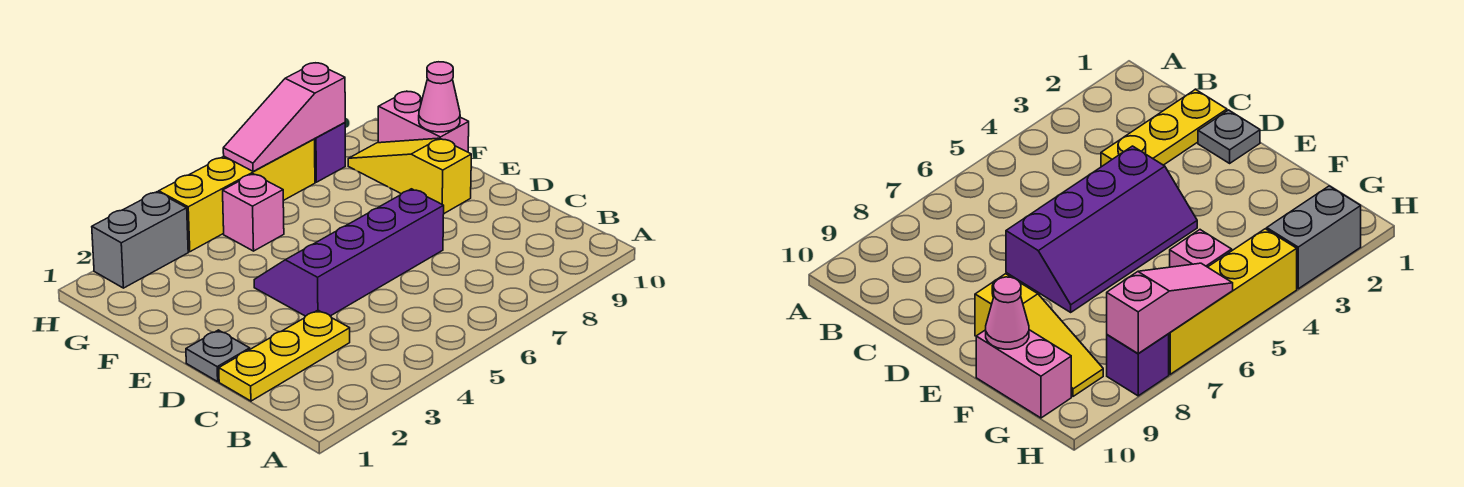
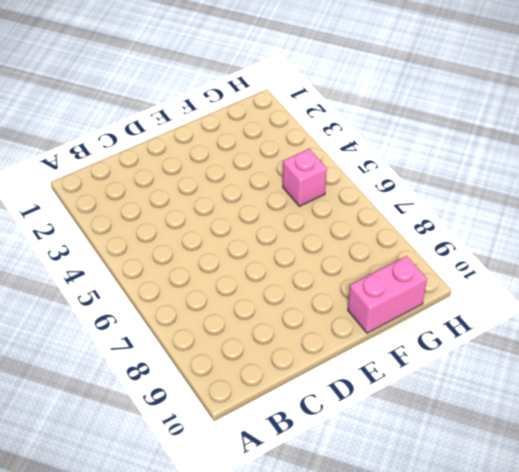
none -> yellow plate C1:C3 level 1
none -> grey plate D1 level 1

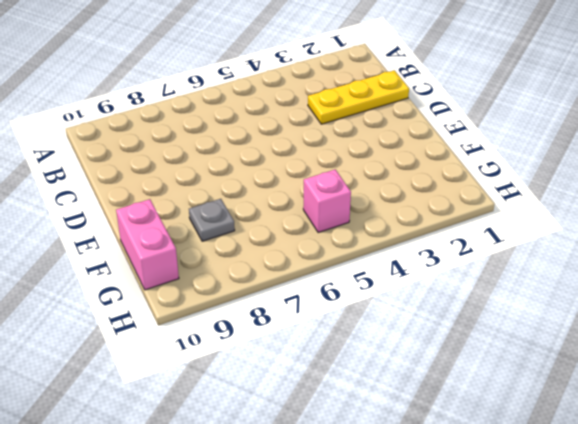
grey plate F8 level 1 -> grey plate D1 level 1
none -> purple slope D4:E7 level 1 top D
none -> yellow slope E9:G9 level 1 top E

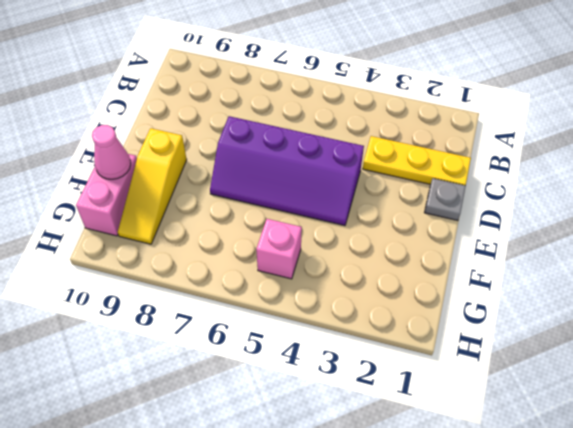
none -> grey brick H2:H3 level 1
none -> yellow brick H4:H7 level 1

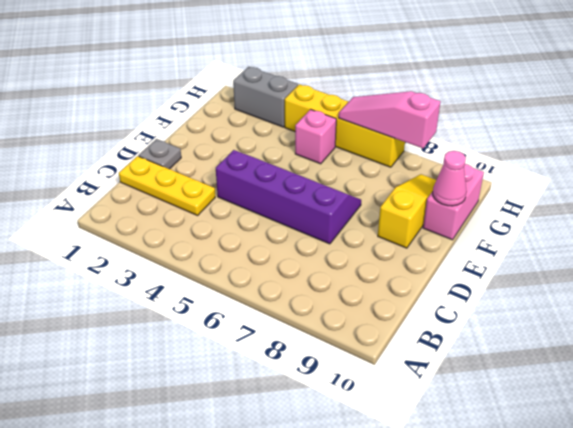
none -> purple brick H8 level 1

